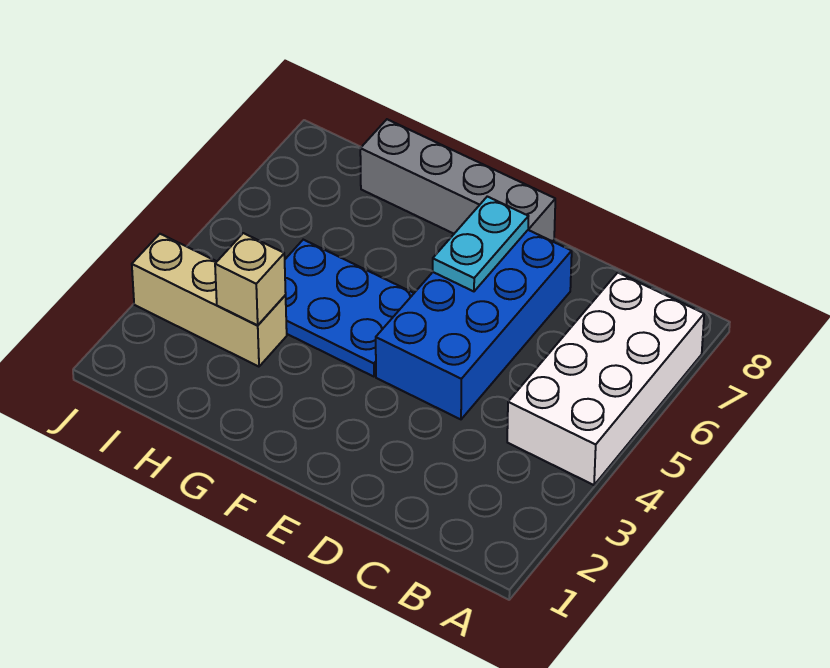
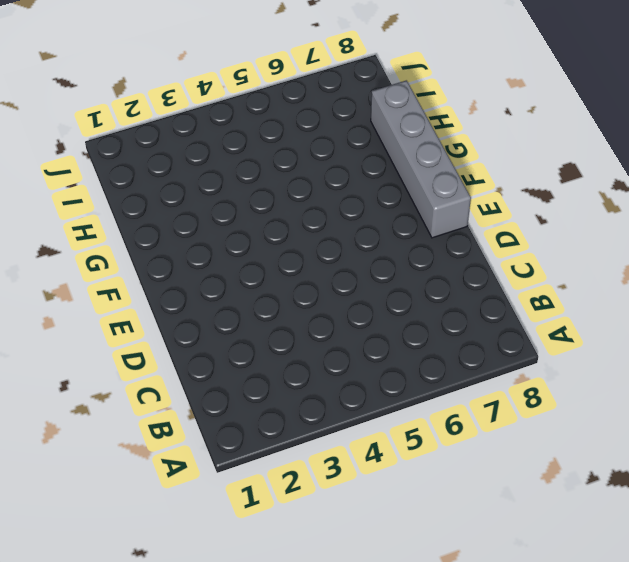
none -> white brick A4:B7 level 1
none -> blue brick D4:E7 level 1

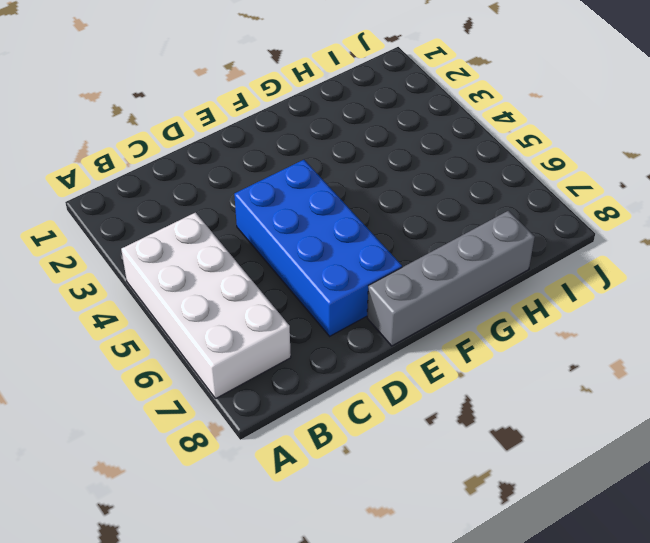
none -> blue plate F4:H5 level 1
none -> tan brick H3:J3 level 1

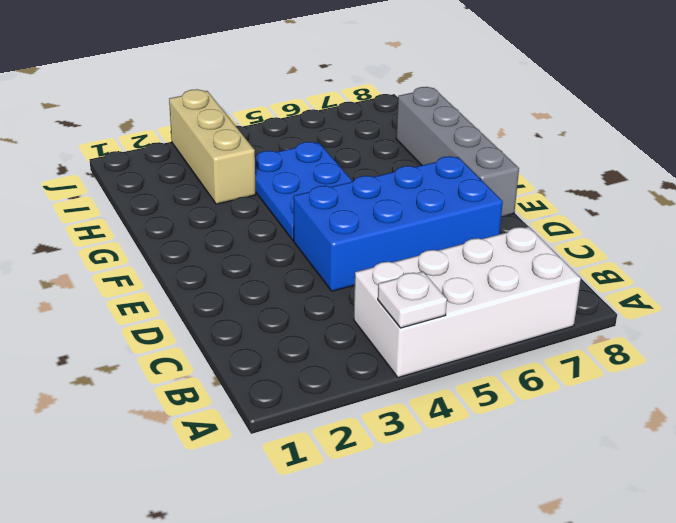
white plate A4 level 2 -> none
none -> cyan plate E6:E7 level 2
none -> tan brick H3 level 2

